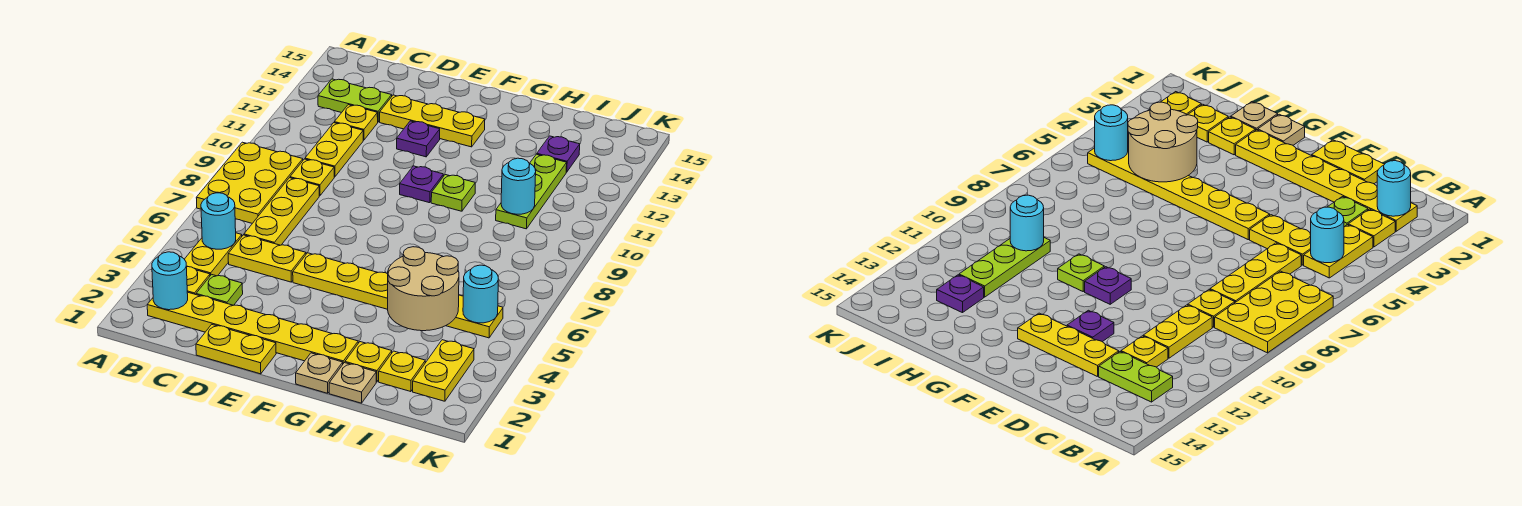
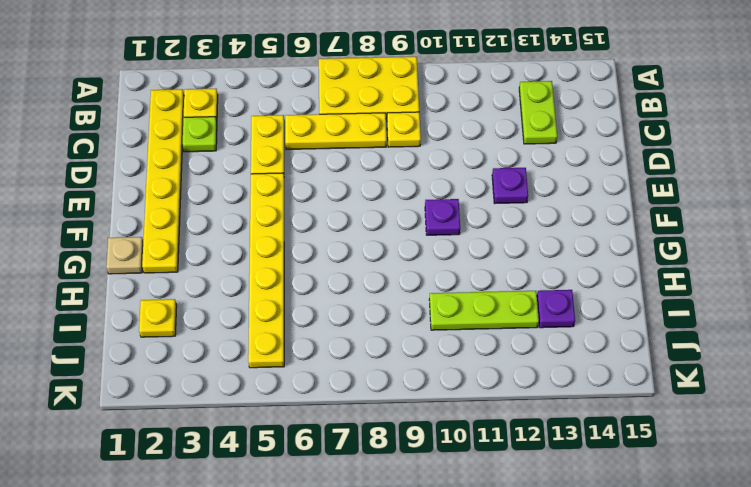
none -> yellow plate B4:B5 level 1
none -> yellow plate C10:C11 level 1
none -> yellow plate C12 level 1

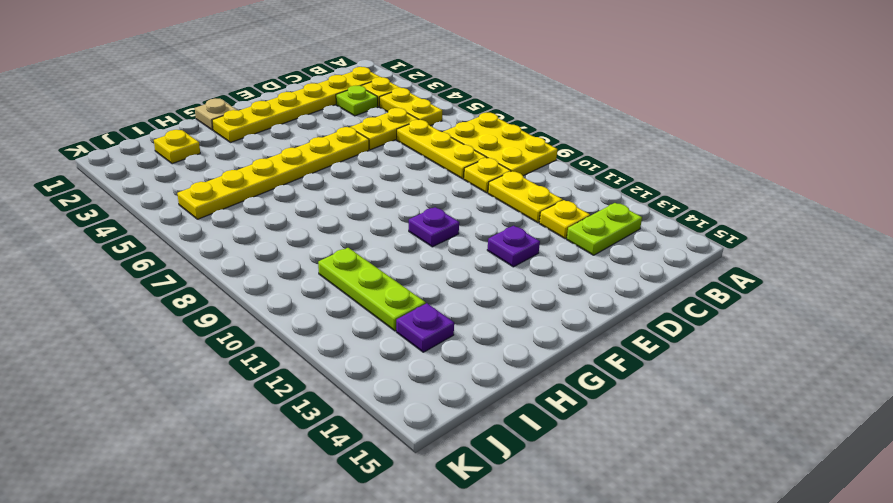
none -> yellow plate D1:E1 level 1
none -> yellow plate D13:F13 level 1
none -> lime plate G10 level 1

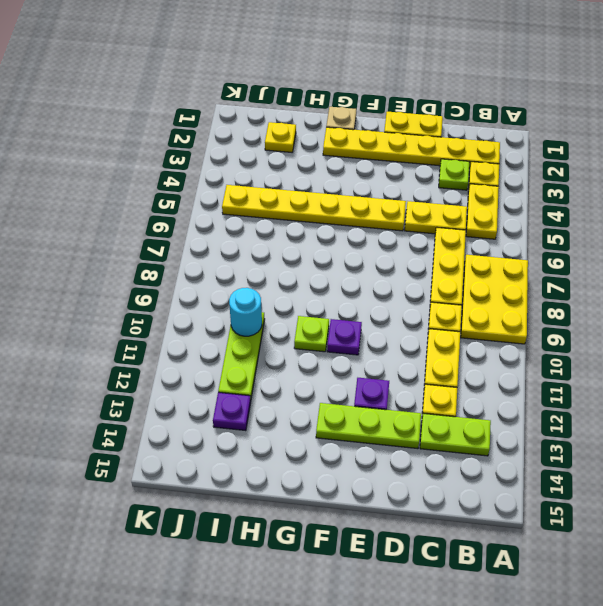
lime plate D13:F13 level 1 -> yellow plate D13:F13 level 1
none -> tan plate H1 level 1
none -> yellow plate H2 level 1
none -> yellow plate J2:J3 level 1

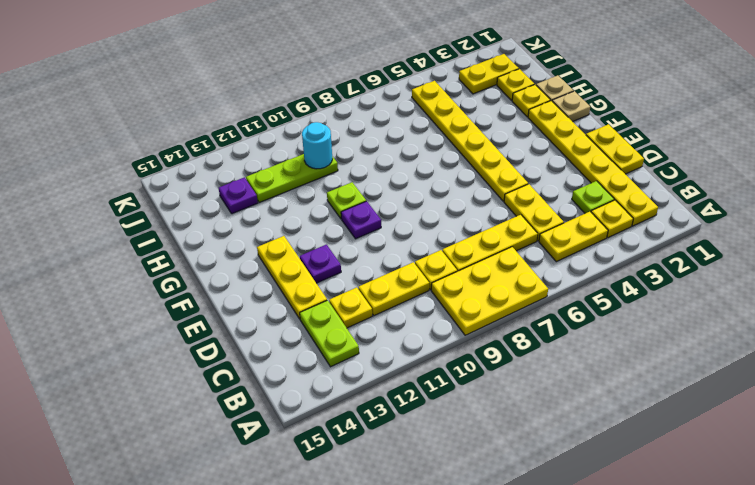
none -> cyan round brick B2 level 2
none -> cyan round brick B5 level 2
none -> tan round brick H4:I5 level 2

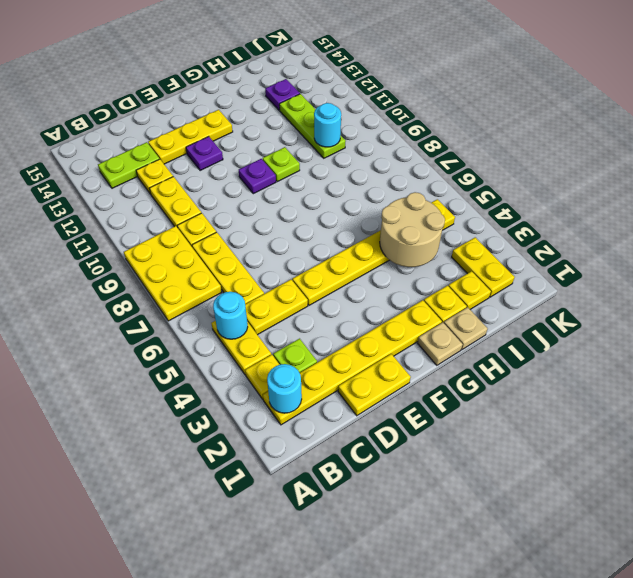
none -> cyan round brick J5 level 2

